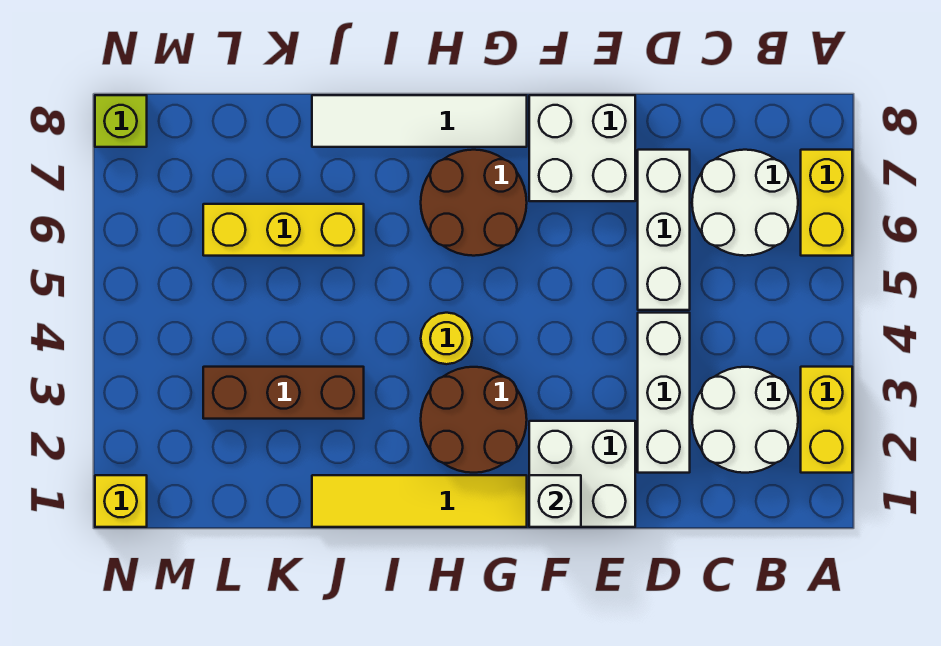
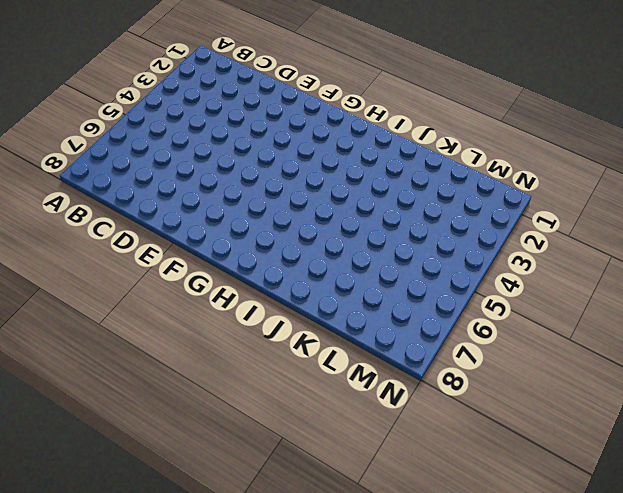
none -> yellow brick A2:A3 level 1
none -> yellow brick A6:A7 level 1
none -> white round brick B2:C3 level 1

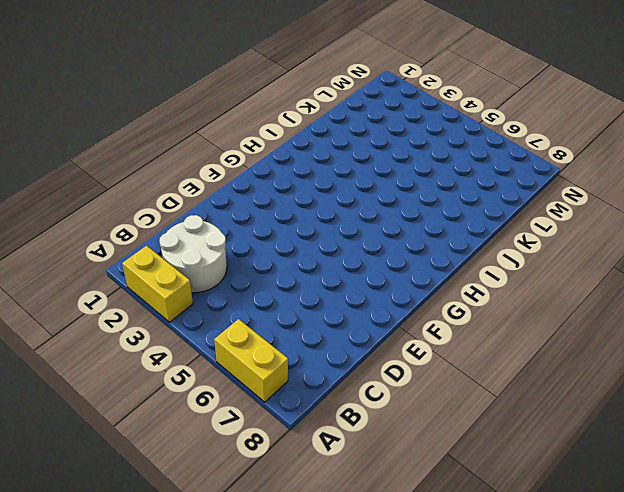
none -> white round brick B6:C7 level 1
none -> white brick D2:D4 level 1
none -> white brick D5:D7 level 1

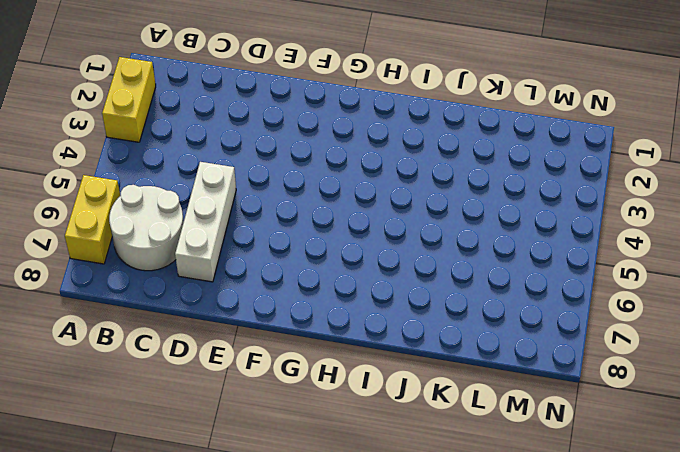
none -> white round brick B2:C3 level 1
none -> white brick D2:D4 level 1
none -> white brick E1:F2 level 1

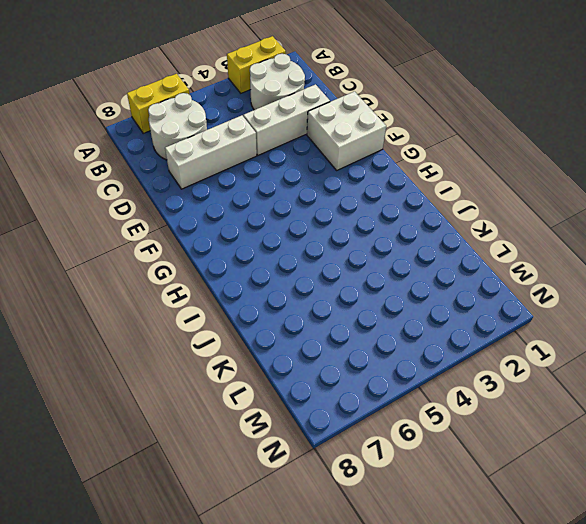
none -> white brick E7:F8 level 1
none -> yellow tile G1:J1 level 1
none -> brown round brick G2:H3 level 1

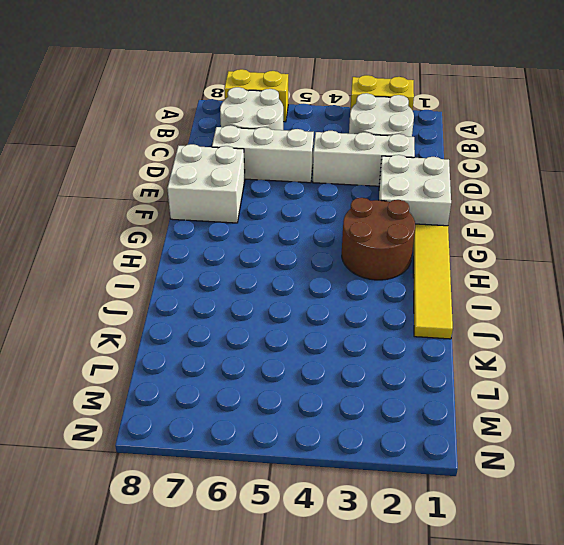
none -> brown round brick G6:H7 level 1
none -> white tile G8:J8 level 1
none -> yellow round brick H4 level 1

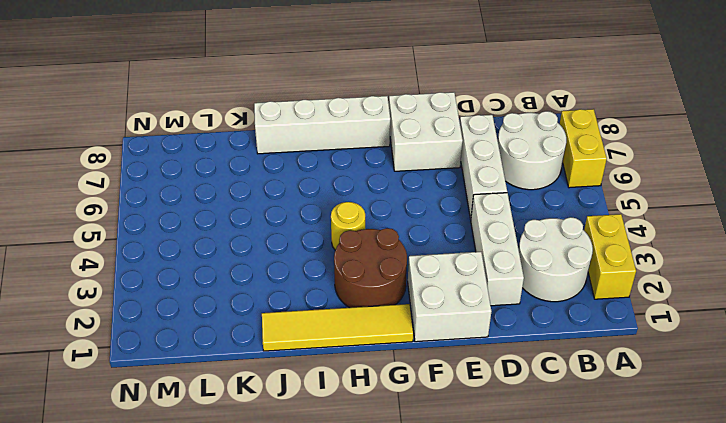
white brick G8:J8 level 1 -> white tile G8:J8 level 1
none -> brown round brick G6:H7 level 1
none -> brown brick J3:L3 level 1
none -> yellow brick J6:L6 level 1

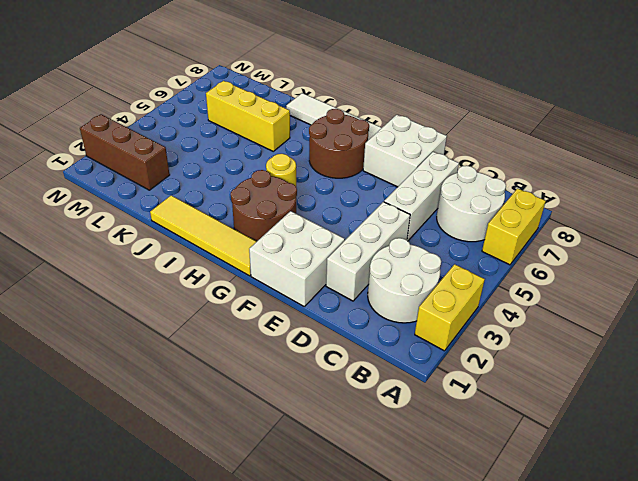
brown brick L2:N2 level 1 -> brown brick J3:L3 level 1
none -> yellow brick N1 level 1
none -> lime brick N8 level 1
none -> white brick F1 level 2

